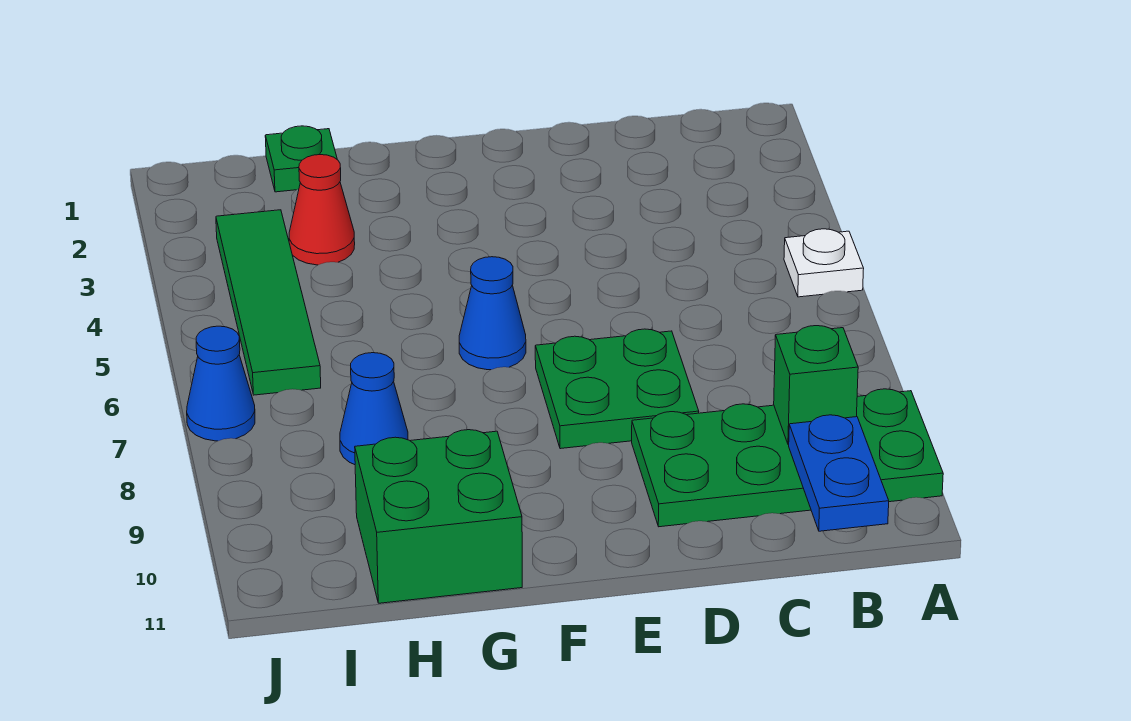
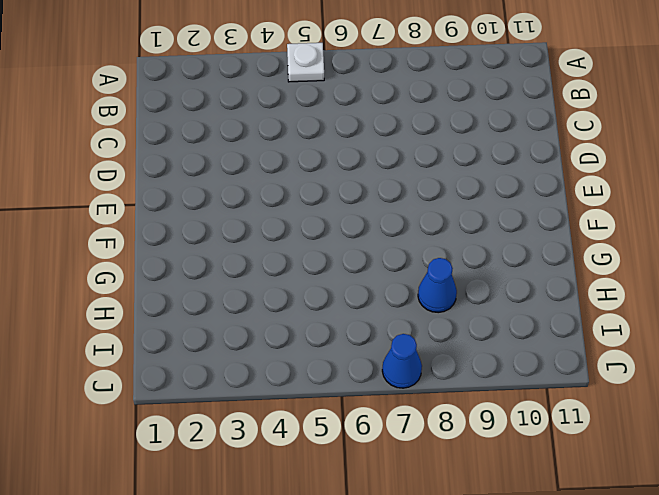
none -> green plate A9:D10 level 1
none -> green plate D7:E8 level 1
none -> blue cone F6 level 1

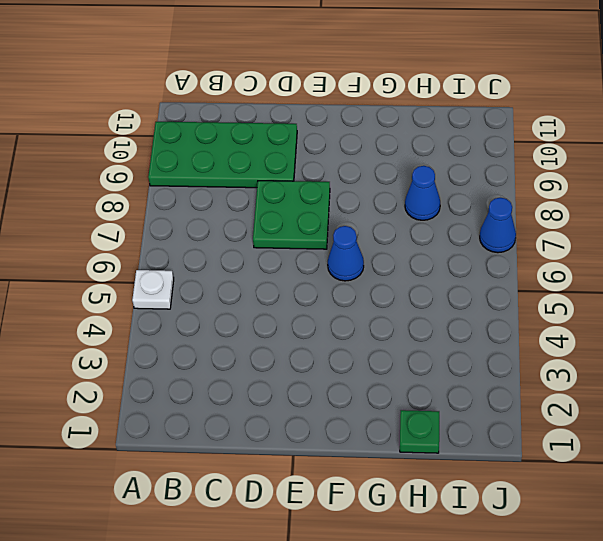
none -> green brick G10:H11 level 1
none -> red cone H3 level 1
none -> green tile I3:I6 level 1

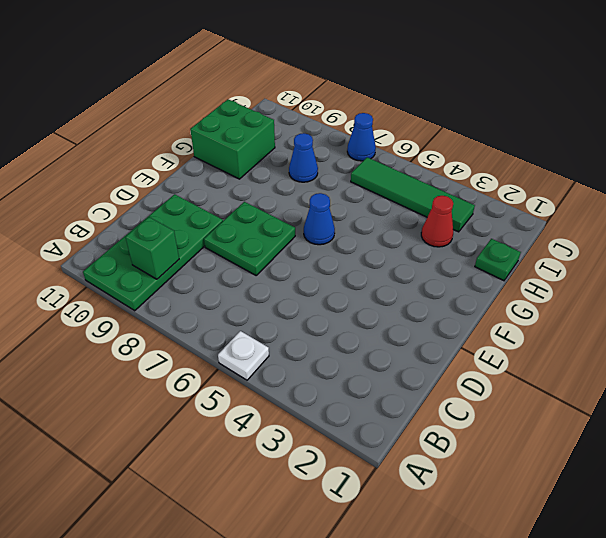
none -> blue plate B10:B11 level 2

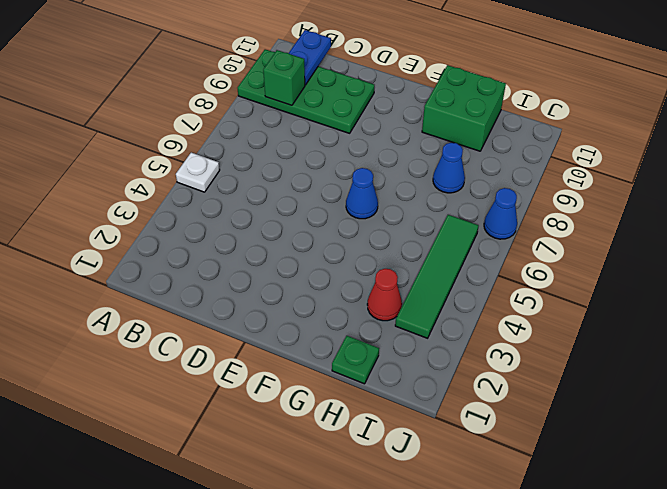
none -> green plate D7:E8 level 1

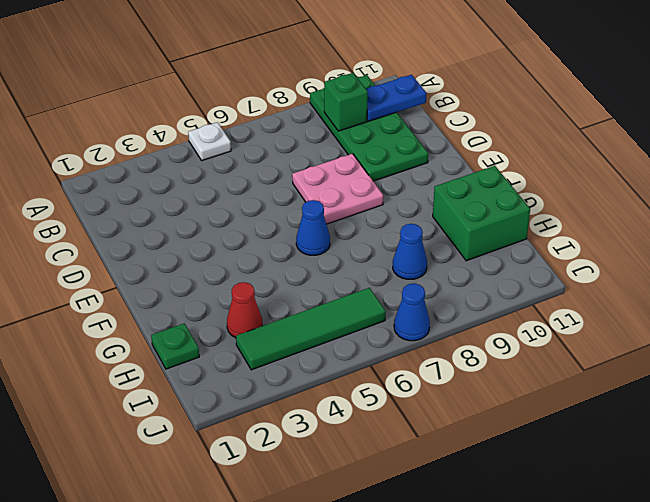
pink plate D7:E8 level 1 -> green plate D7:E8 level 1

